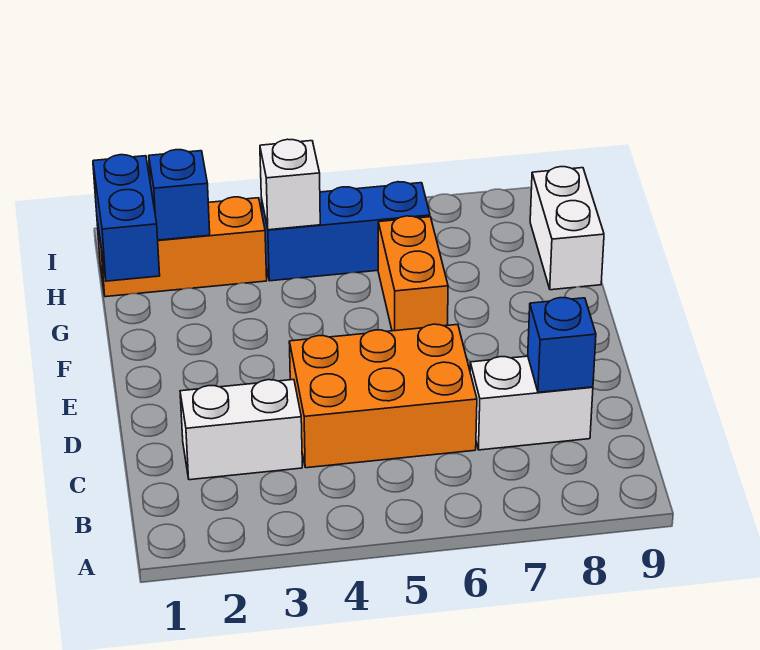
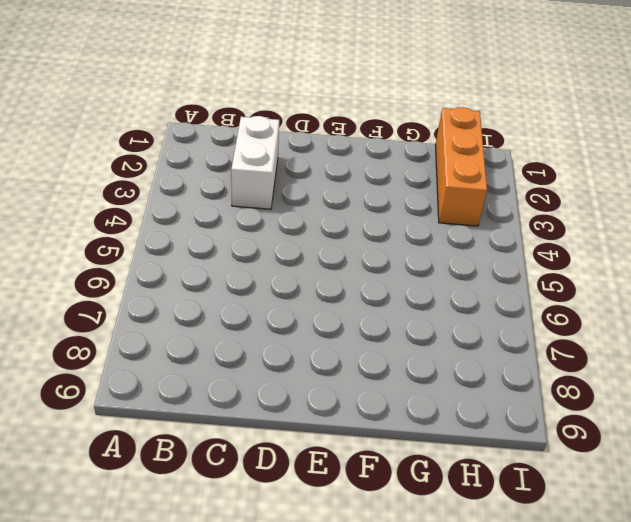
none -> orange brick C4:D6 level 1
none -> white brick C7:C8 level 1

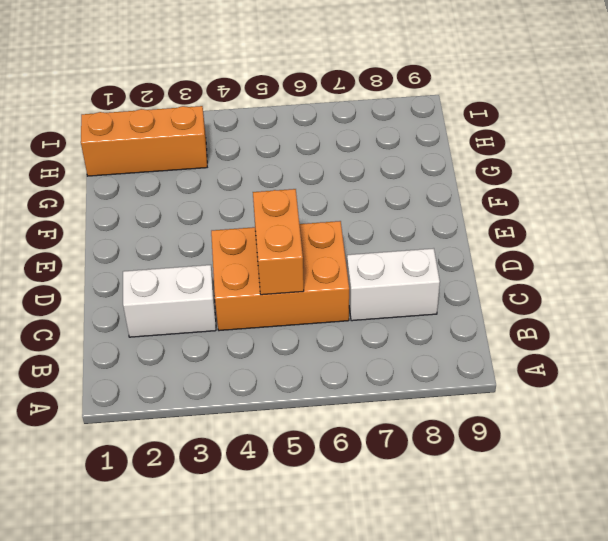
orange brick C5:D5 level 2 -> orange brick F6:G6 level 1
none -> white brick G9:H9 level 1
none -> blue brick H4:H6 level 1

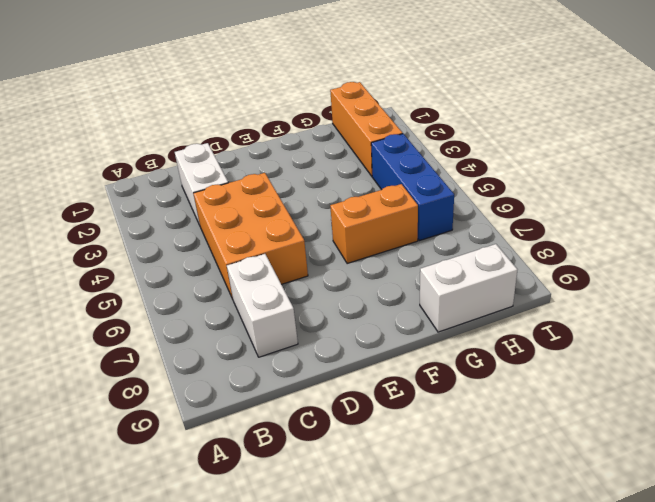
none -> blue brick C8 level 2
none -> blue brick G1:H1 level 2

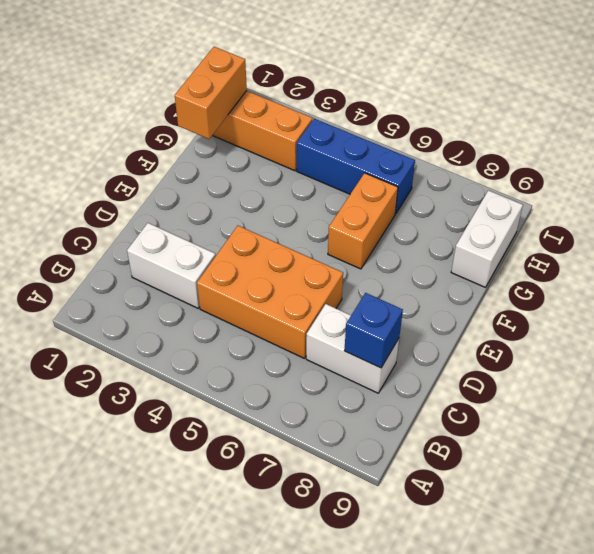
orange brick G1:H1 level 2 -> blue brick G1:H1 level 2
none -> blue brick H2 level 2
none -> white brick H4 level 2

